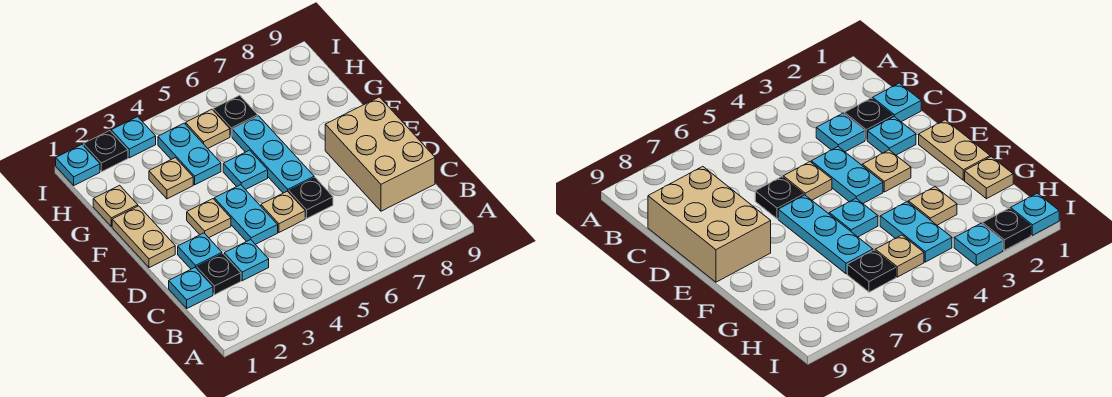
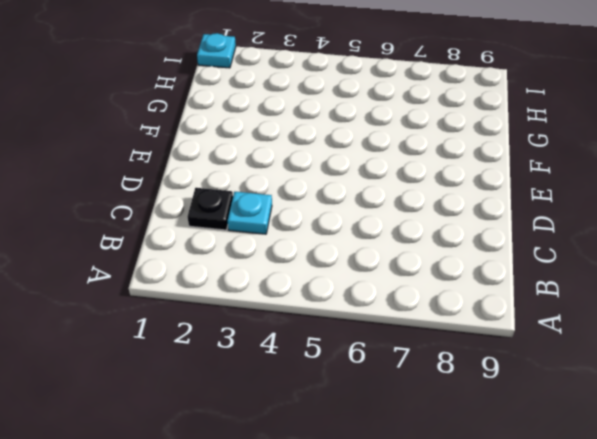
none -> cyan plate C1 level 1
none -> tan brick C8:E9 level 1
none -> cyan plate D2 level 1

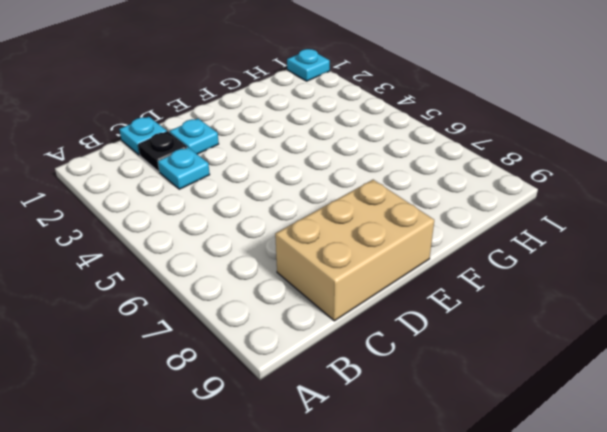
none -> cyan plate D4:E4 level 1
none -> tan plate D5 level 1
none -> black plate D6 level 1

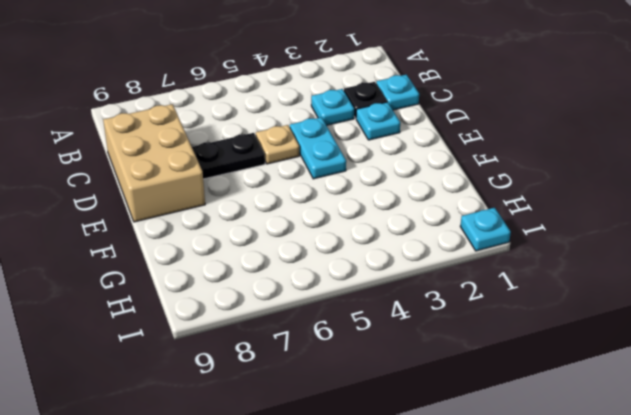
black plate D6:D7 level 1 -> black plate D6 level 1
none -> tan plate E1:F1 level 1
none -> tan plate E3 level 1
none -> cyan plate E6:G6 level 1

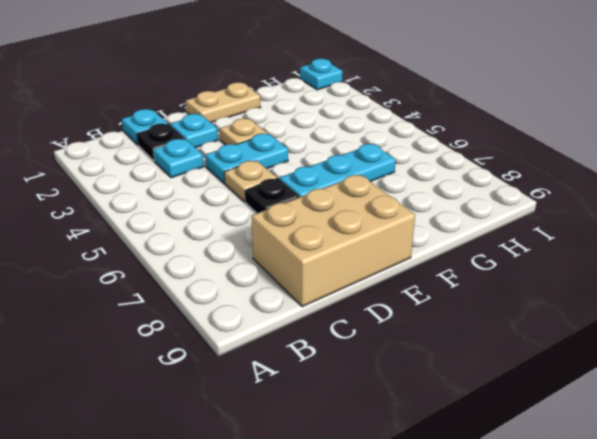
none -> cyan plate F5 level 1
none -> tan plate G1 level 1
none -> tan plate G3 level 1

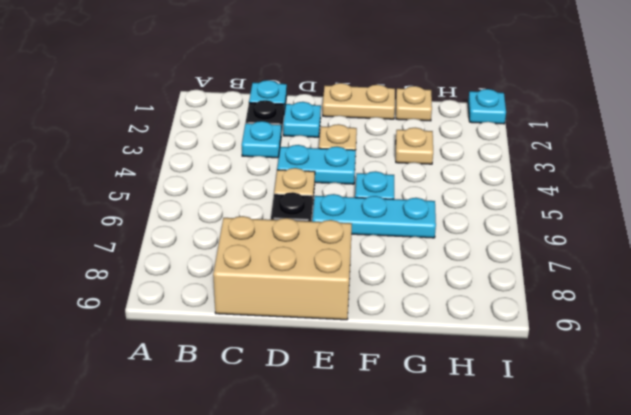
none -> cyan plate G4:H4 level 1
none -> tan plate H5 level 1
none -> black plate H6 level 1

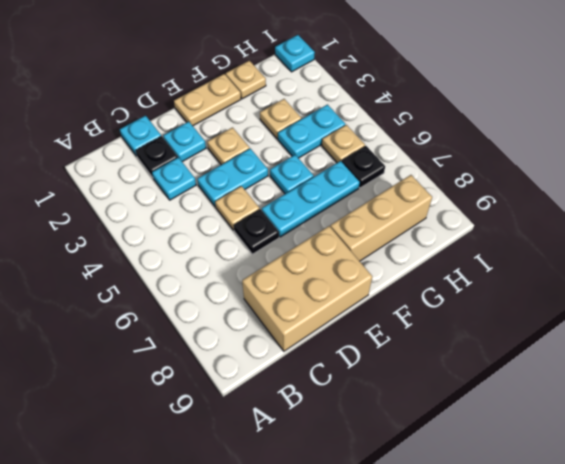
tan brick F8:H8 level 1 -> none
none -> black plate I2 level 1
none -> cyan plate I3 level 1

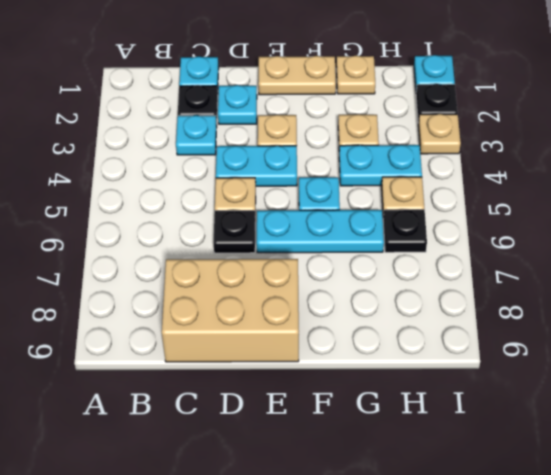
tan plate I3 level 1 -> cyan plate I3 level 1

